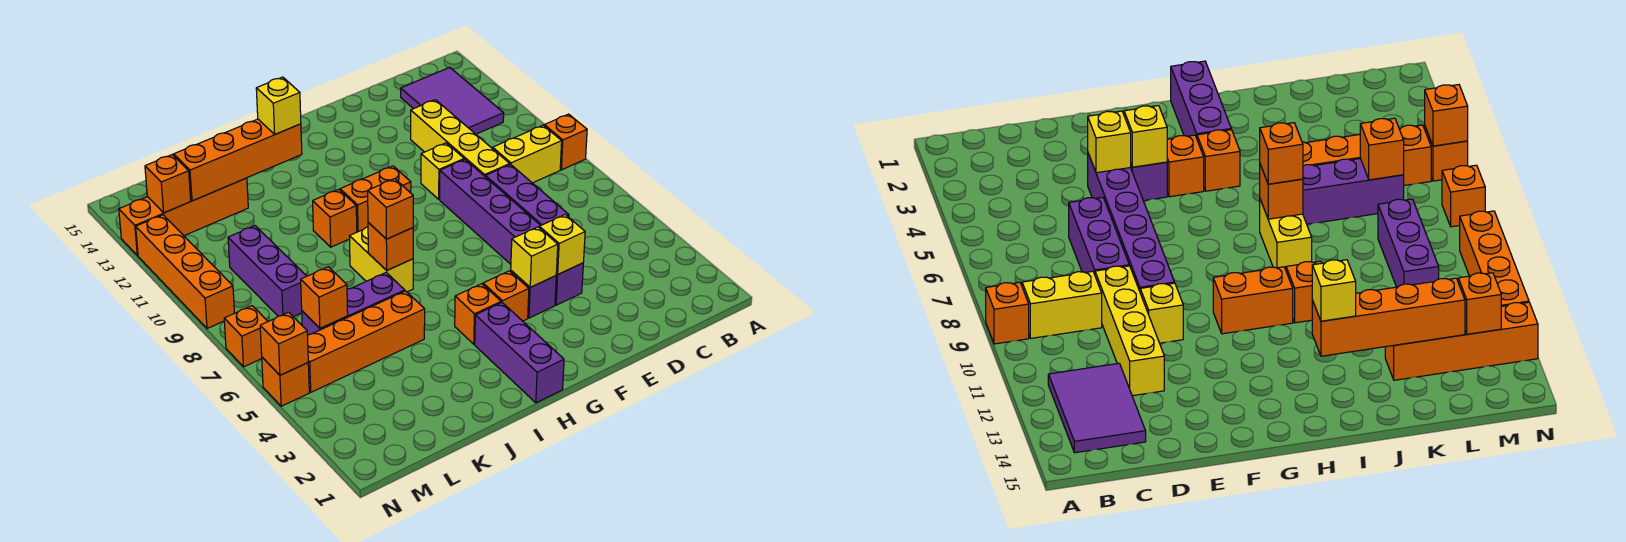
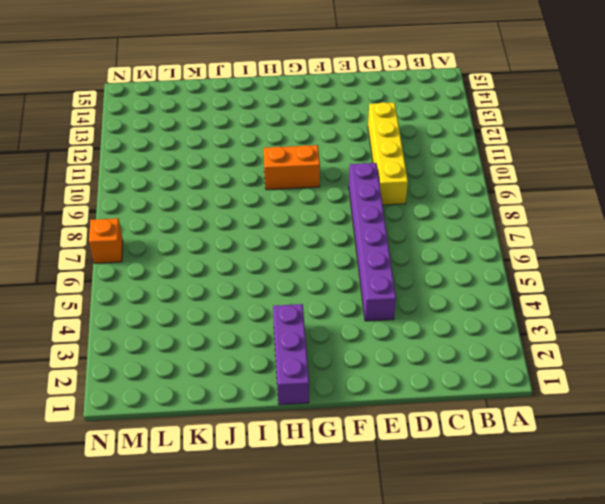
none -> orange brick A9 level 1
none -> yellow brick B9:C9 level 1
none -> purple tile B12:C14 level 1
none -> purple brick D6:D8 level 1

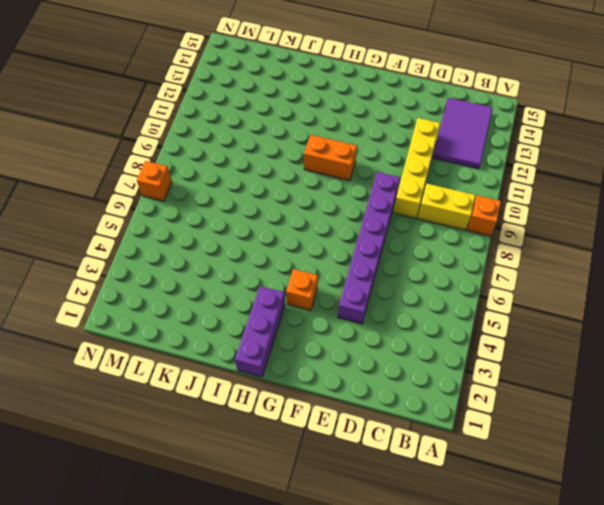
none -> purple brick D6:D8 level 1
none -> yellow brick E10 level 1
none -> purple brick F4 level 1
none -> orange brick H4 level 1

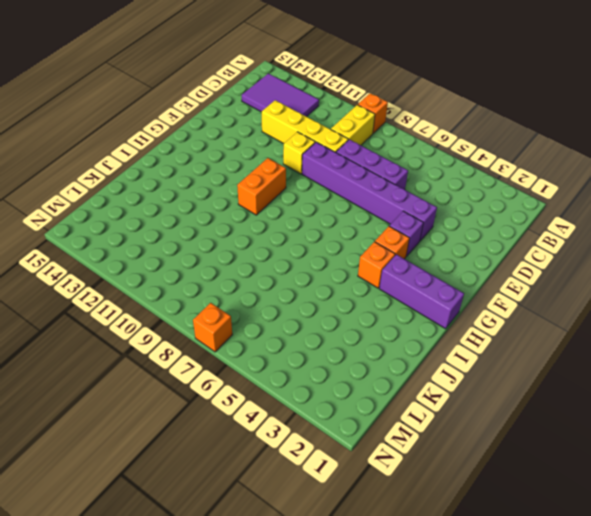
none -> yellow brick I7:I8 level 1
none -> orange brick I10 level 1
none -> orange brick J5:M5 level 1
none -> purple brick J6:L6 level 1

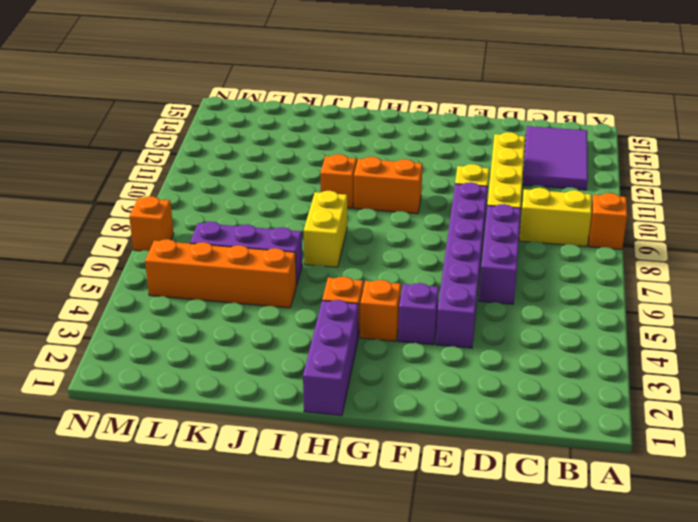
none -> orange brick K13:N13 level 1
none -> purple brick L8:L10 level 1
none -> orange brick N5 level 1
none -> orange brick N9:N12 level 1

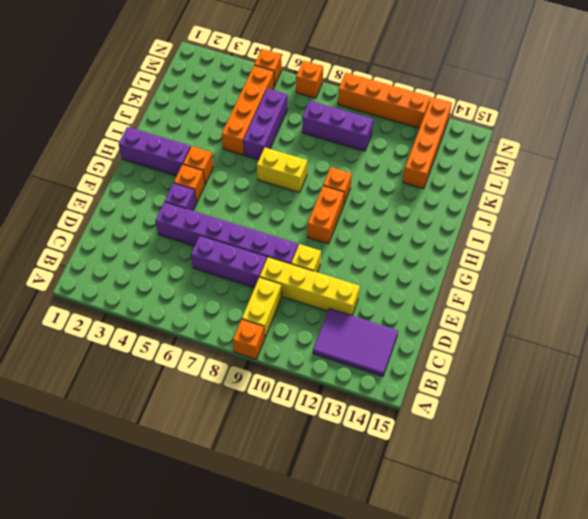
none -> yellow brick E4 level 2
none -> yellow brick F4 level 2
none -> orange brick I7 level 2
none -> orange brick I13:L13 level 2

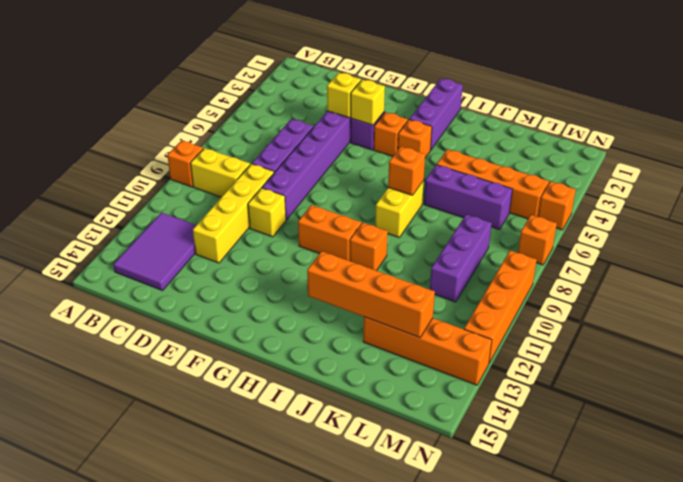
none -> orange brick L6 level 2
none -> orange brick M13 level 2
none -> orange brick N5 level 2
none -> orange brick I7 level 3

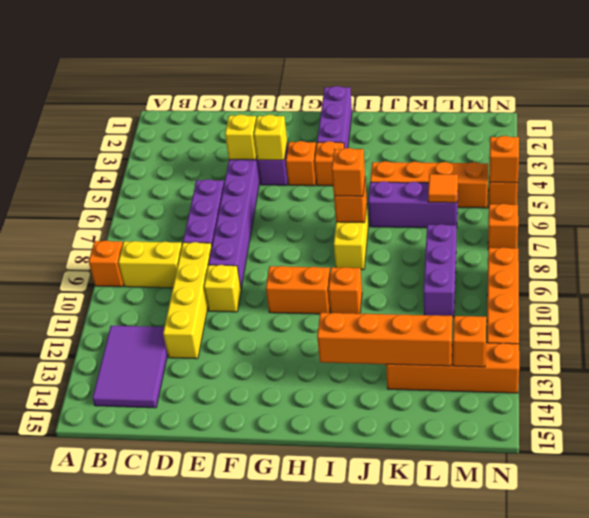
orange tile L6 level 2 -> orange brick L6 level 2
none -> yellow brick I13 level 3

